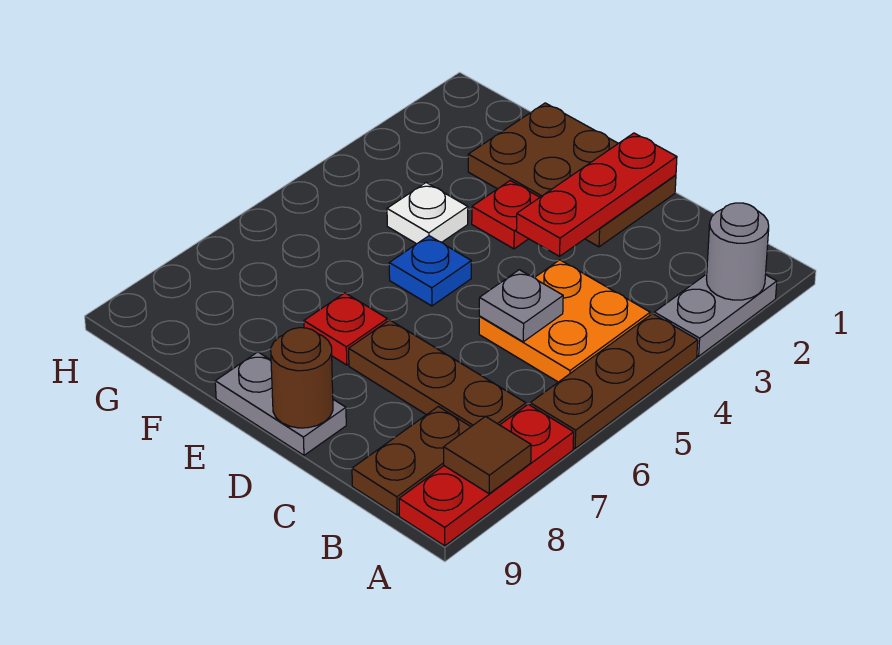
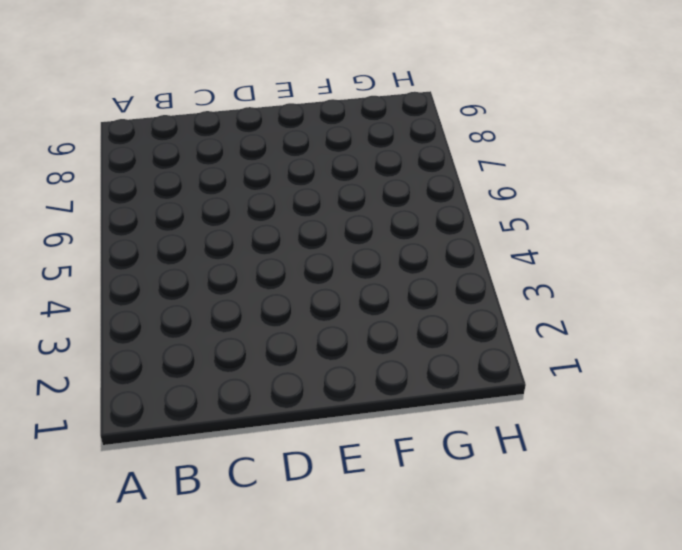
none -> grey plate A2:A3 level 1
none -> brown plate A4:A6 level 1
none -> red plate A7:A9 level 1

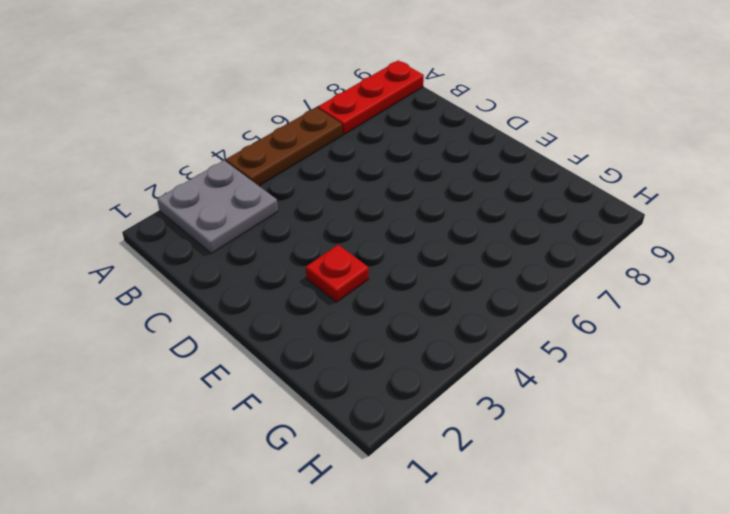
grey plate A2:B3 level 1 -> grey plate A2:A3 level 1
none -> orange plate B4:C5 level 1
none -> brown plate B7:D7 level 1
none -> brown plate B8:B9 level 1

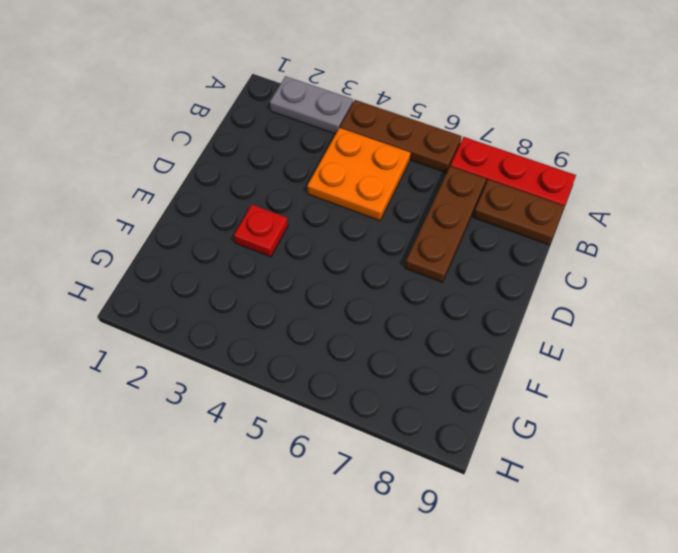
none -> brown plate D1:F2 level 1
none -> grey plate D9:E9 level 1
none -> blue plate E5 level 1

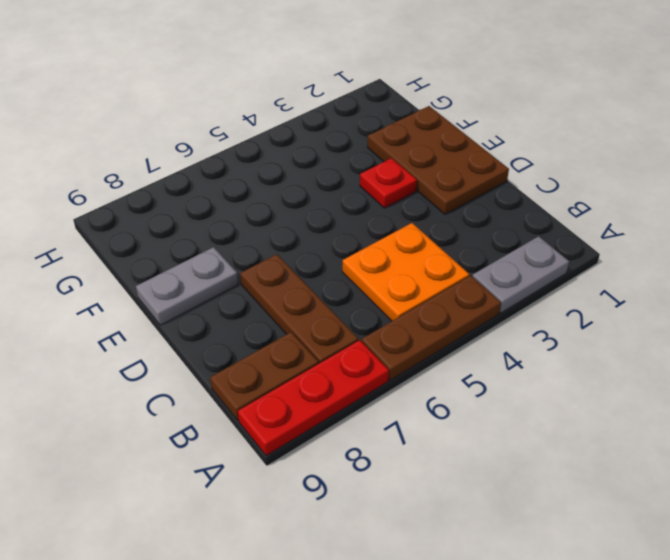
grey plate E8:E9 level 1 -> grey plate D9:E9 level 1
none -> blue plate E5 level 1
none -> red plate E7 level 1
none -> white plate F4 level 1

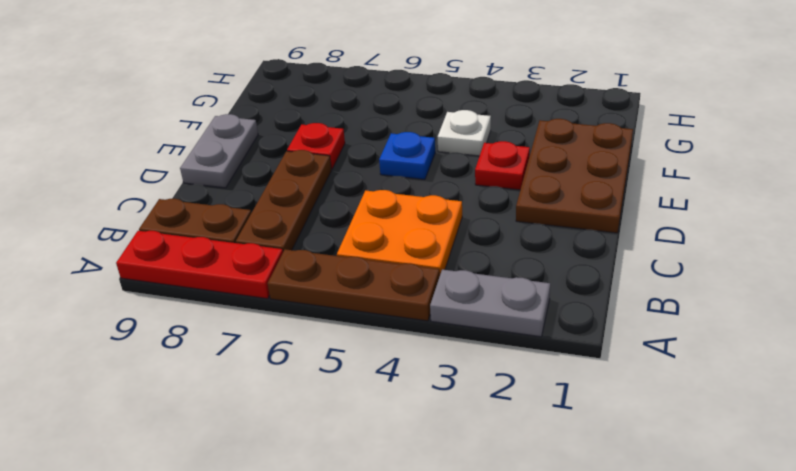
none -> grey round brick A2 level 2
none -> brown tile A8 level 2
none -> grey plate C5 level 2

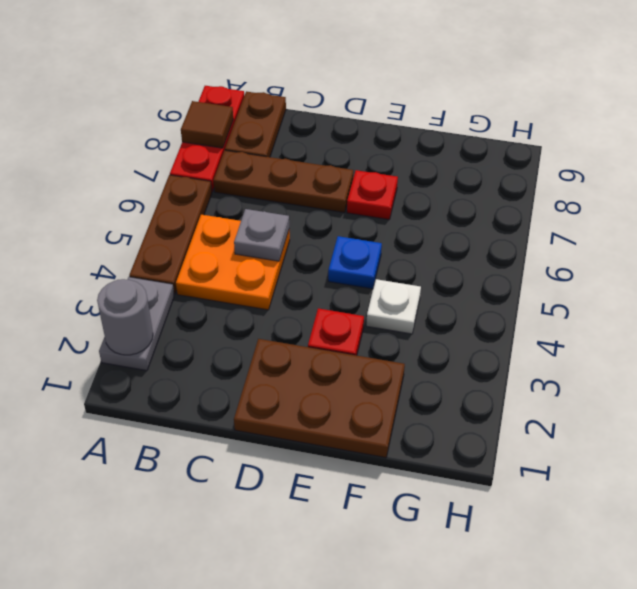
none -> grey plate D9:E9 level 1
none -> red plate D1:D3 level 2
none -> brown round brick D9 level 2

